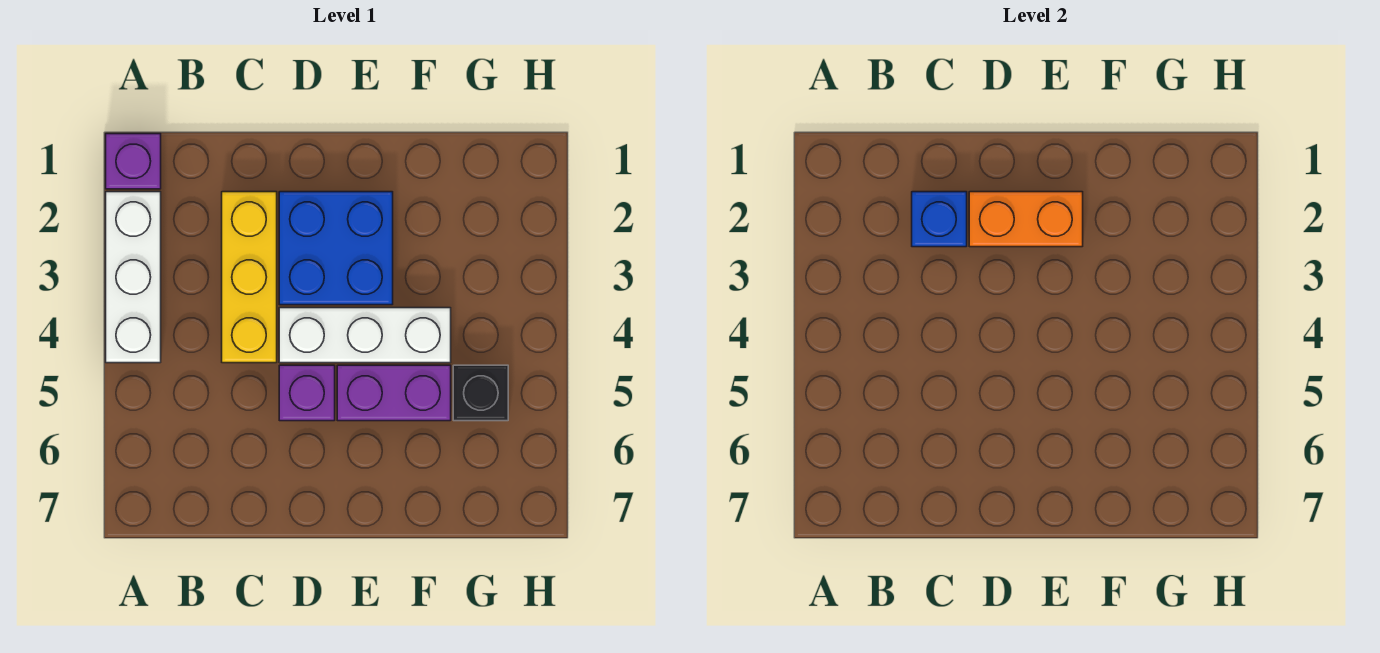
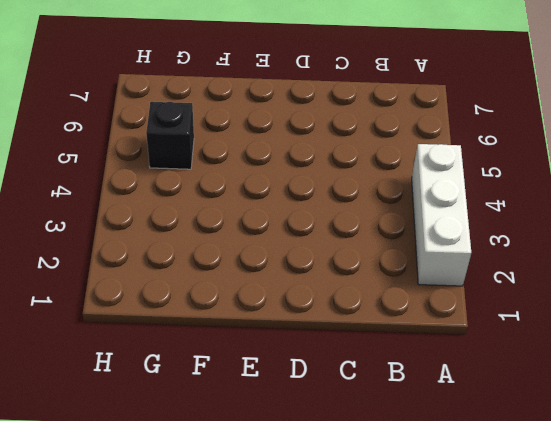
none -> purple brick A1 level 1
none -> yellow brick C2:C4 level 1

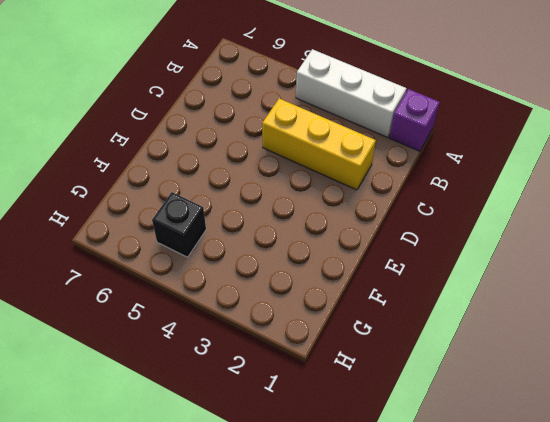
none -> blue brick D2:E3 level 1
none -> white brick D4:F4 level 1

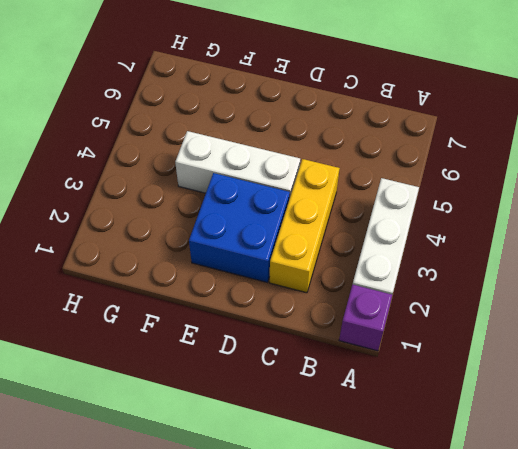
none -> purple brick D5 level 1
none -> purple brick E5:F5 level 1

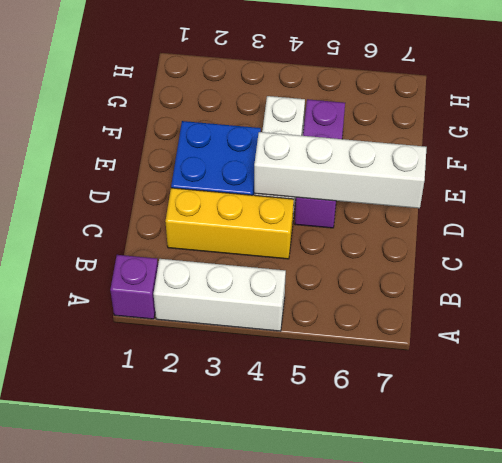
white brick D4:D7 level 2 -> none
none -> black brick G5 level 1
none -> blue brick C2 level 2

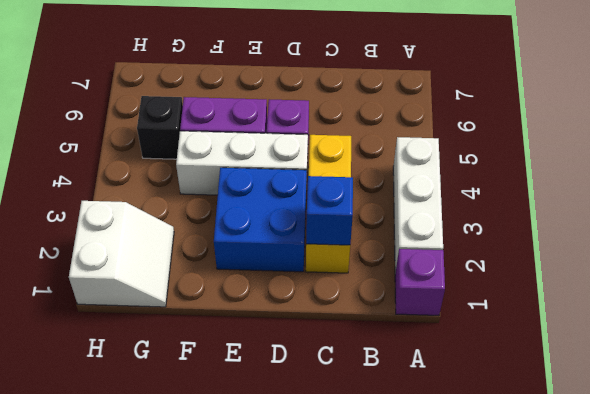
white slope G1:H2 level 1 top H -> none
none -> orange brick D2:E2 level 2

